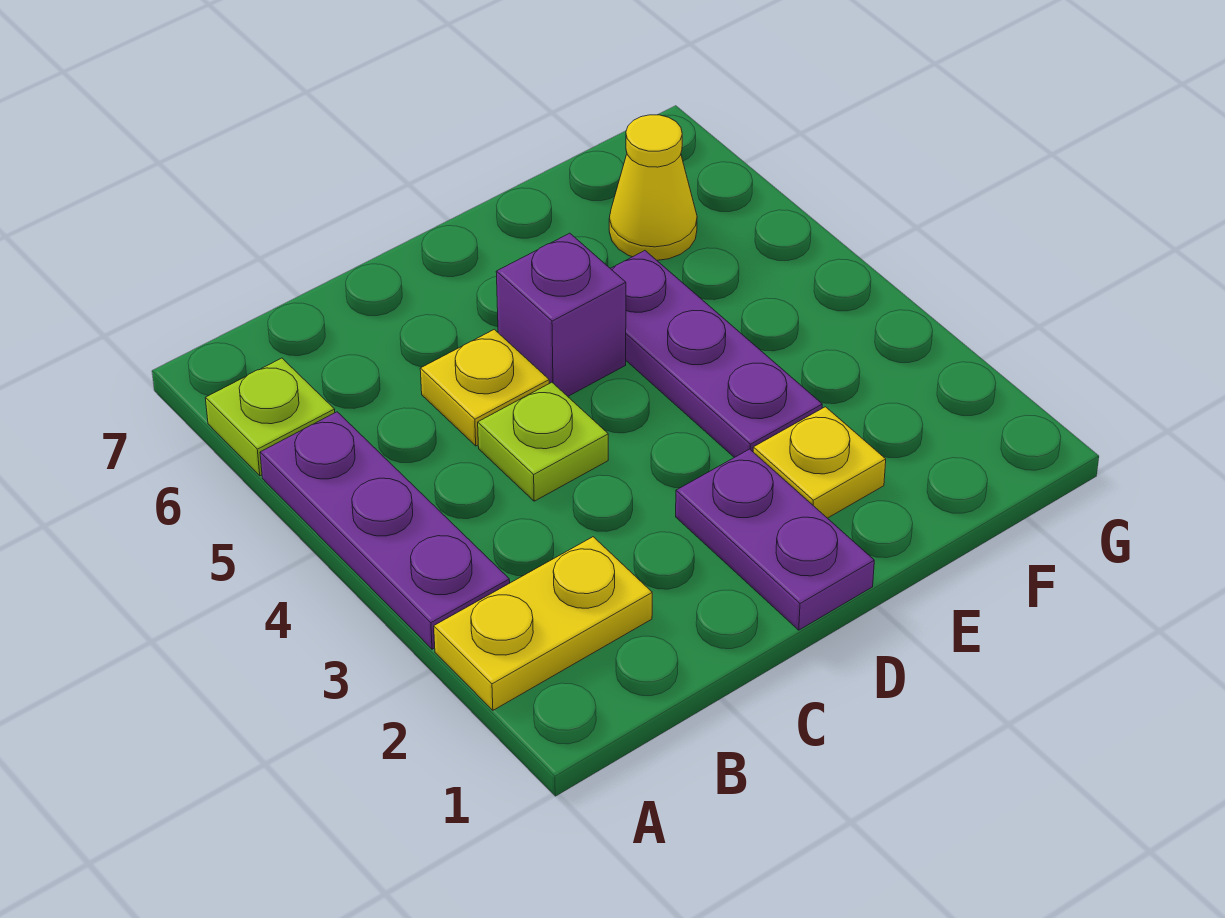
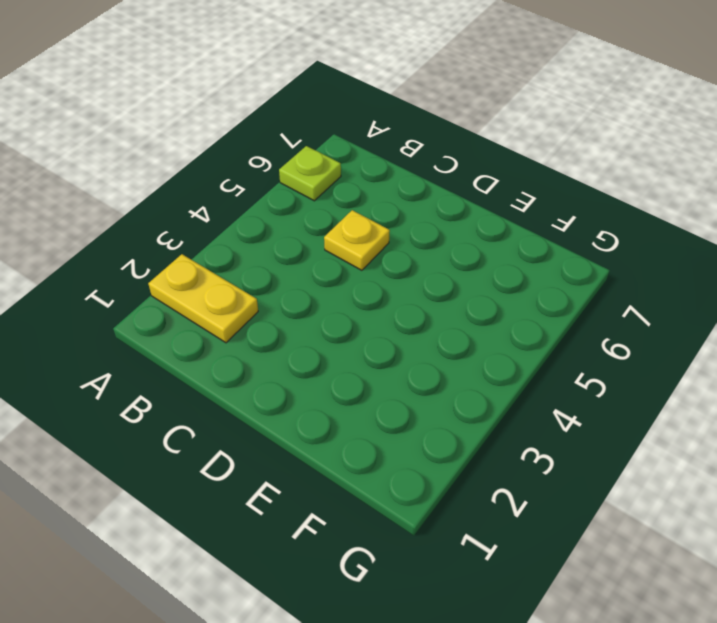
none -> purple plate A3:A5 level 1
none -> lime plate C4 level 1

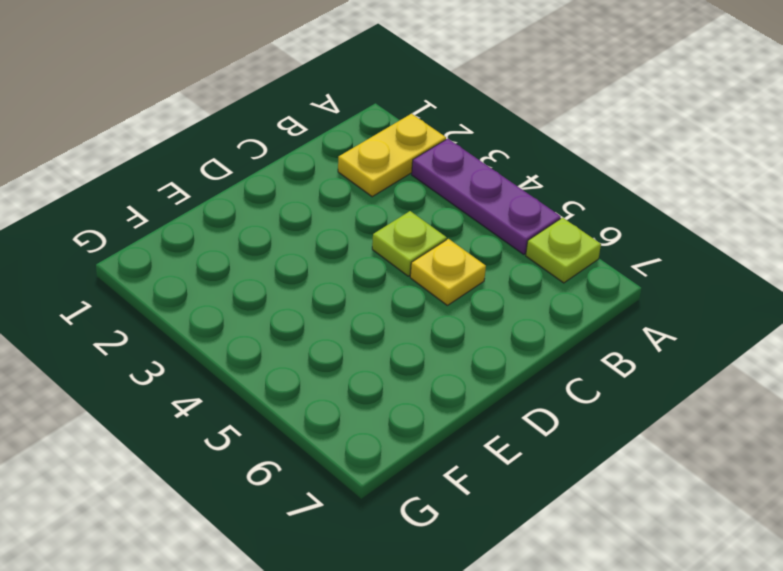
none -> purple plate D1:D2 level 1
none -> purple brick D5 level 1

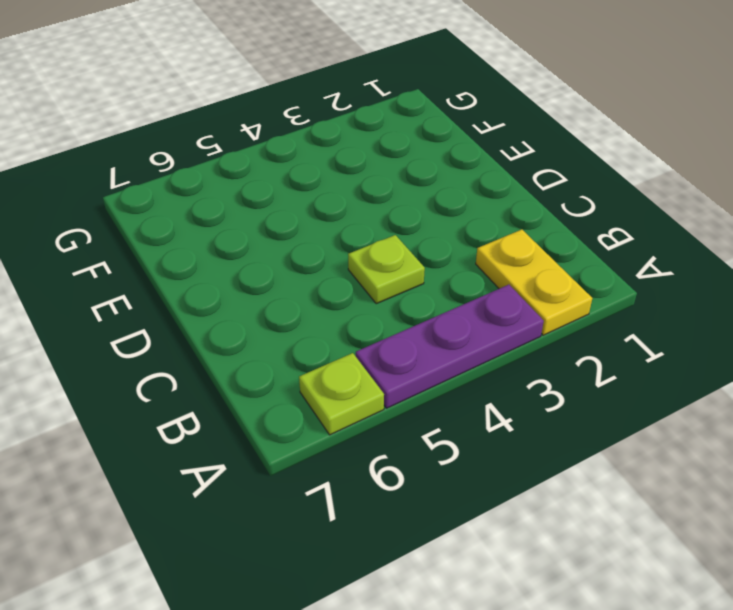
none -> yellow plate C5 level 1
none -> purple plate D1:D2 level 1

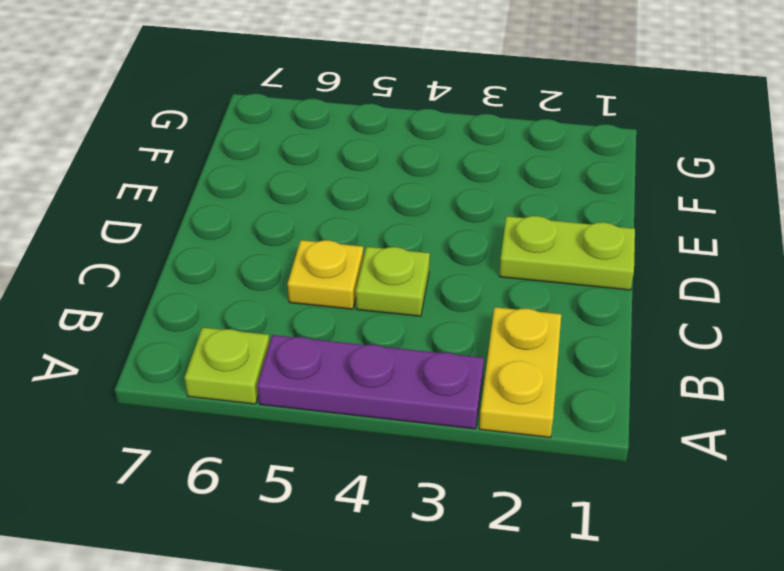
lime plate D1:D2 level 1 -> purple plate D1:D2 level 1
none -> purple brick D5 level 1
none -> yellow plate E2 level 1

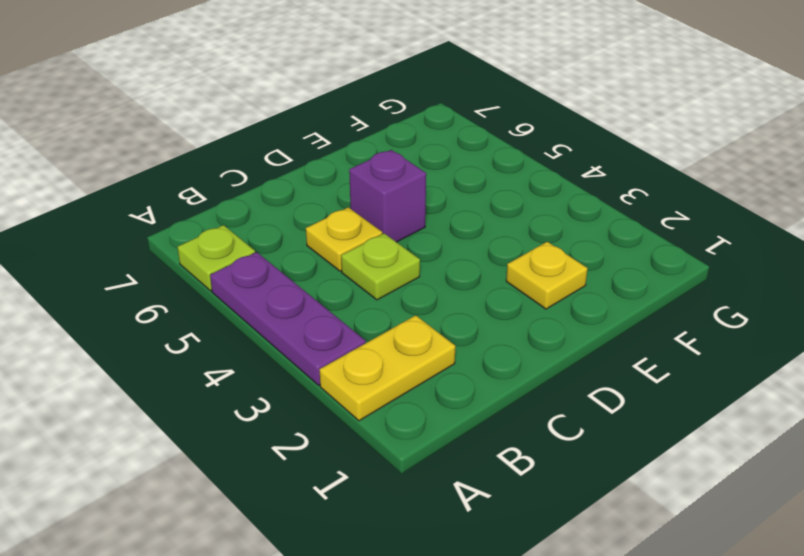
none -> purple plate D1:D2 level 1
none -> purple plate E3:E5 level 1

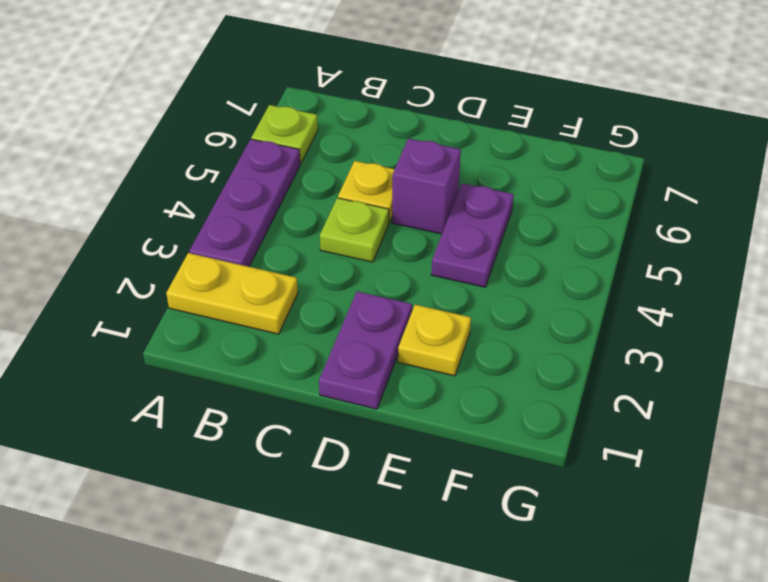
purple plate E4:E5 level 1 -> purple plate E3:E5 level 1
none -> yellow cone F6 level 1

